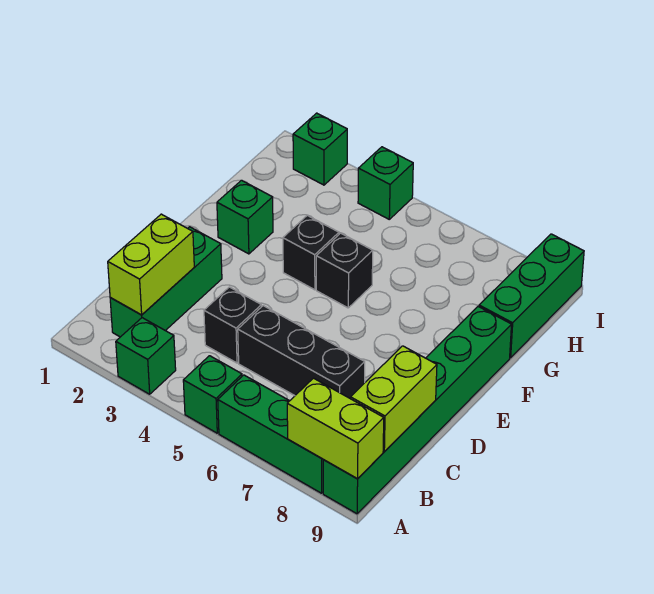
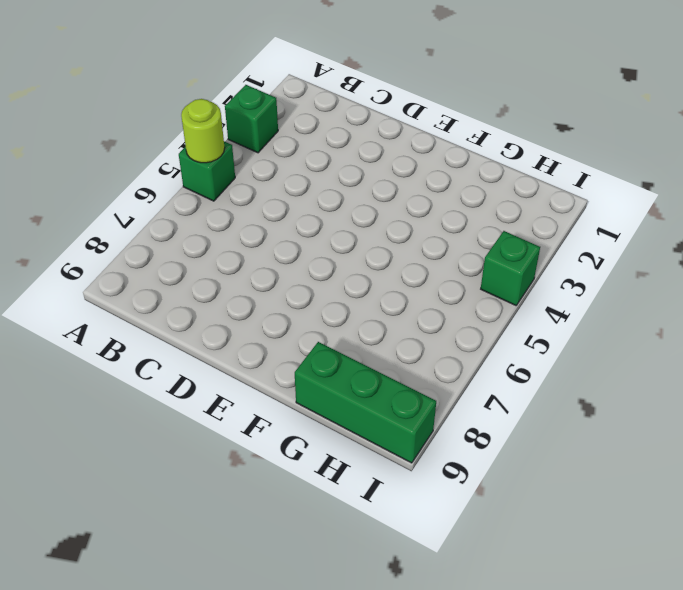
lime round brick A5 level 2 -> none
none -> green brick A6:A8 level 1
none -> green brick A9:F9 level 1
none -> green brick B2:D2 level 1

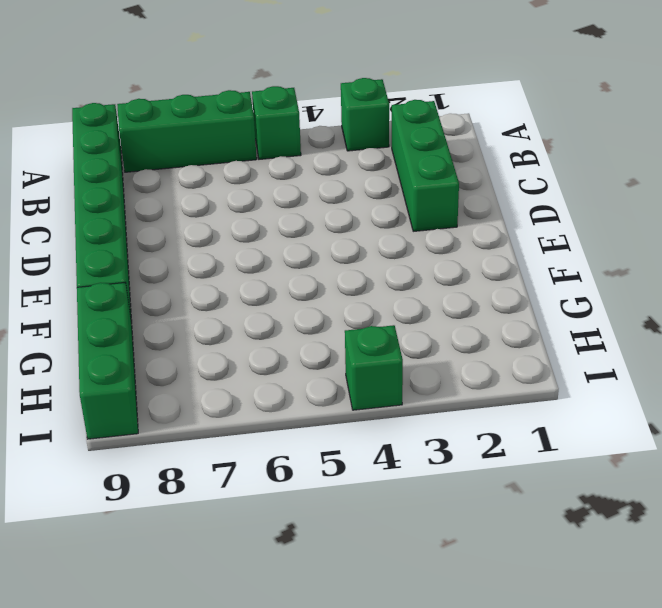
none -> black brick C4 level 1
none -> black brick C5:C7 level 1
none -> green brick F2 level 1

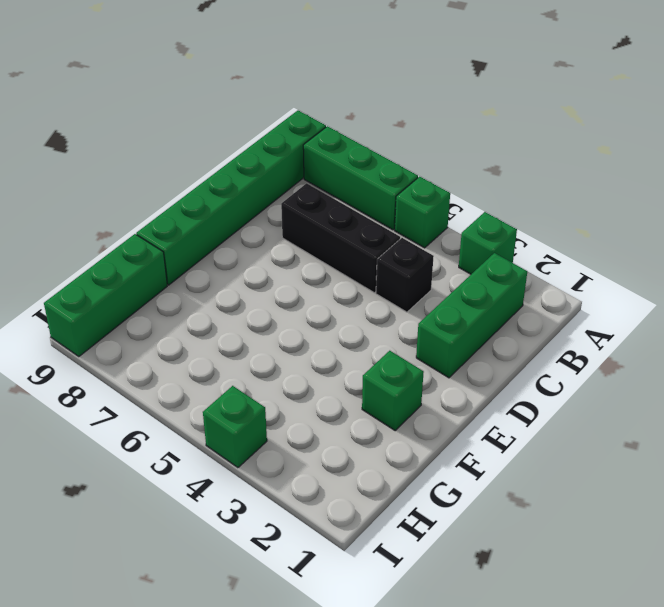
none -> black brick F4 level 1
none -> black brick F5 level 1
none -> green brick I2 level 1

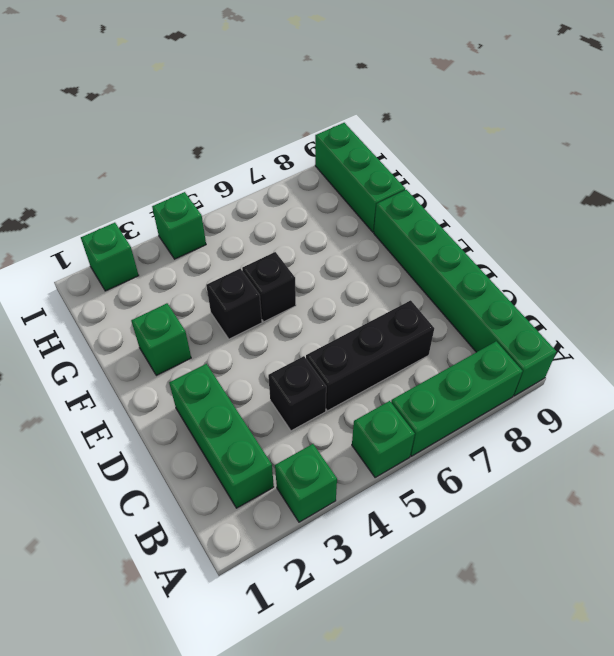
none -> lime brick A8:A9 level 2
none -> lime brick B2:C2 level 2
none -> lime brick B9:C9 level 2

